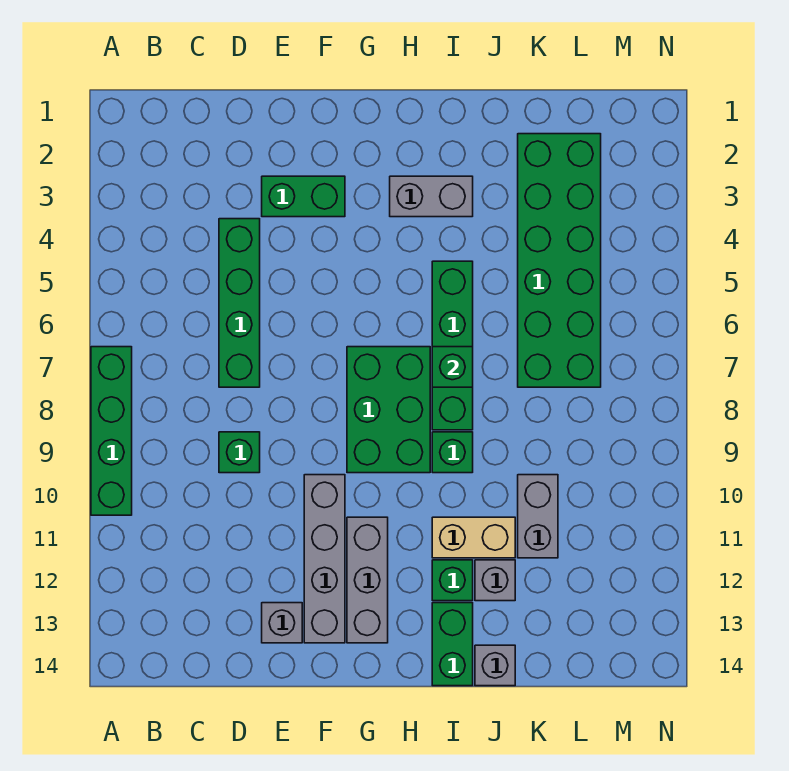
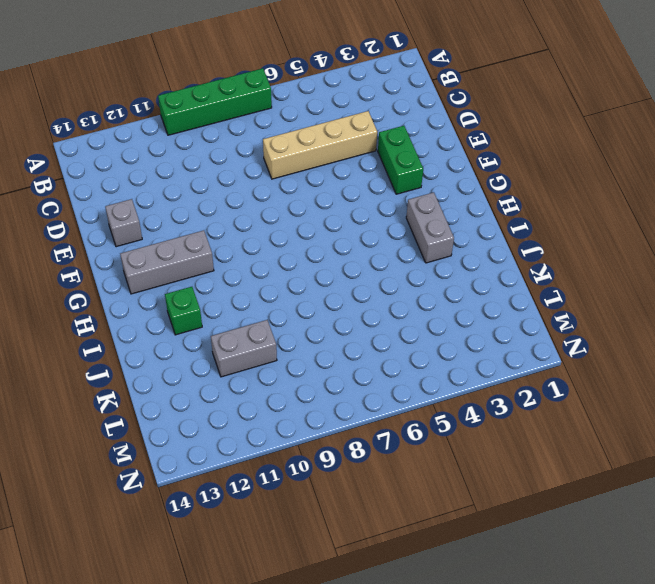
tan brick D4:D7 level 1 -> green brick D4:D7 level 1
none -> green brick D9 level 1
none -> grey brick F10:F13 level 1
none -> green brick G7:H9 level 1

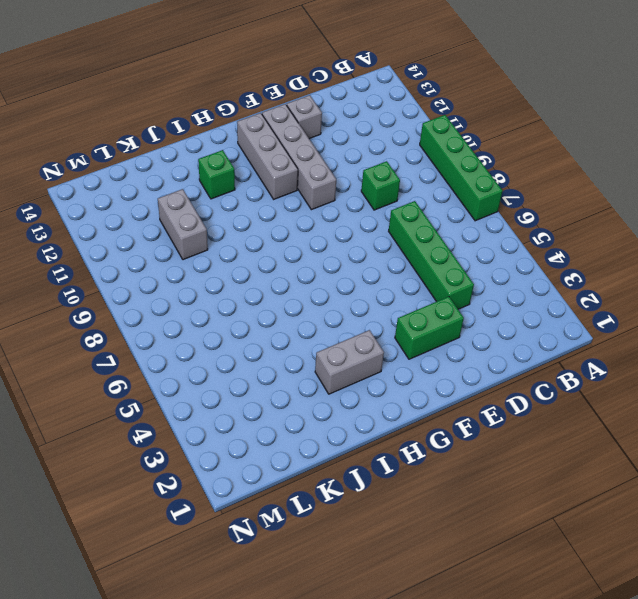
none -> green brick G7:H9 level 1
none -> green brick I5:I8 level 1
none -> green brick I9 level 1

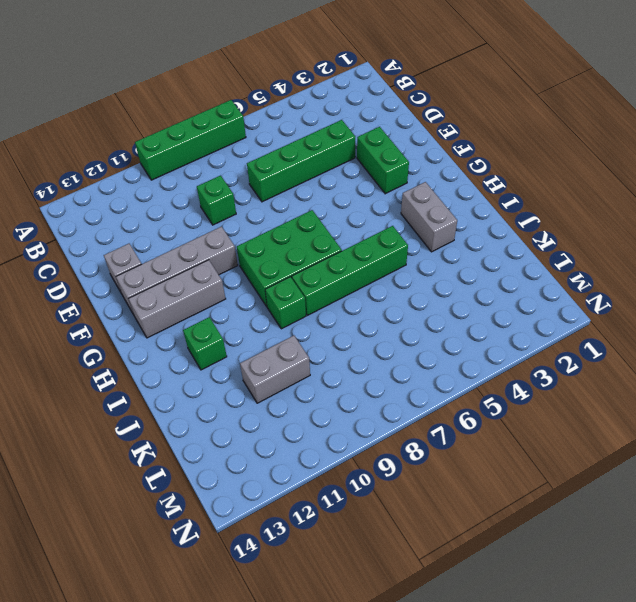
none -> tan brick I11:J11 level 1
none -> green brick I13:I14 level 1
none -> grey brick J12 level 1

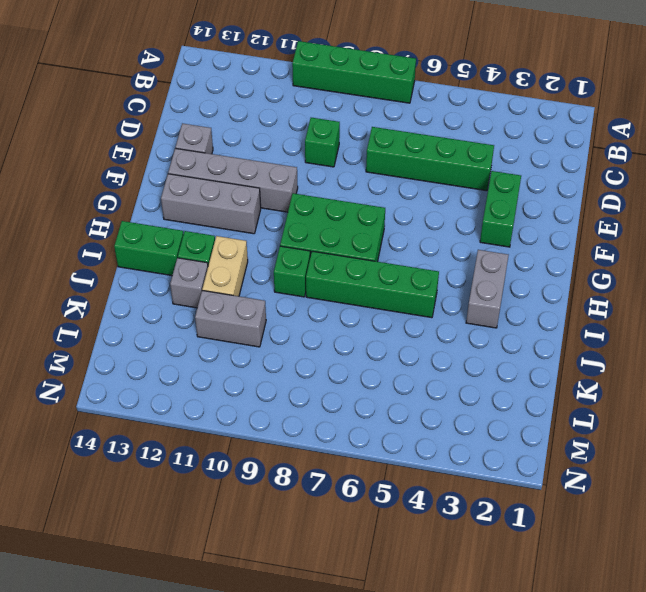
none -> grey brick J14 level 1
none -> green brick K2:L7 level 1
none -> green brick I7 level 2

